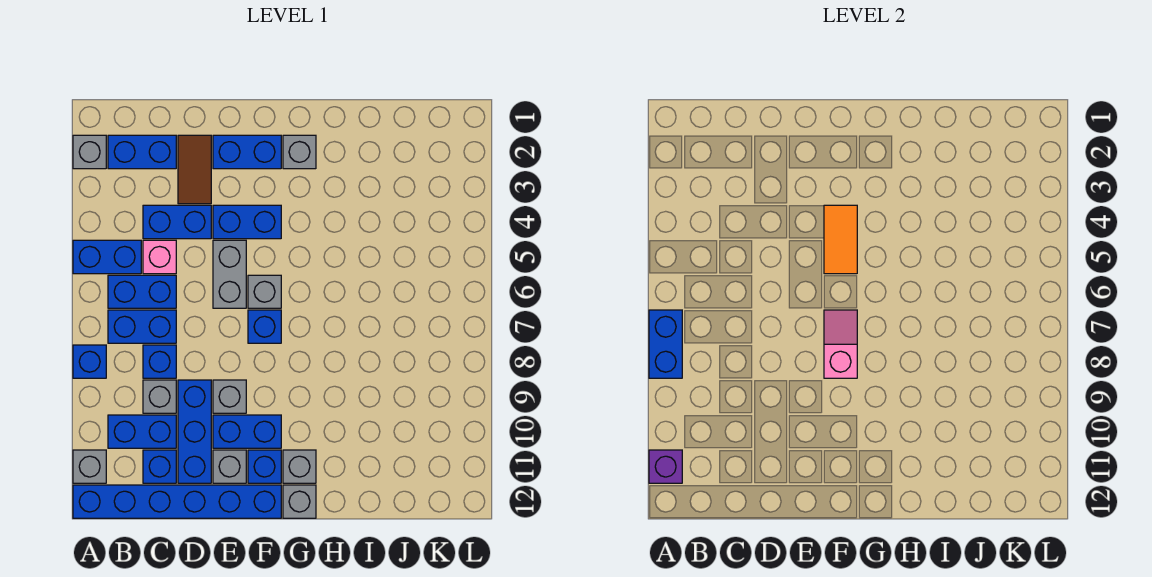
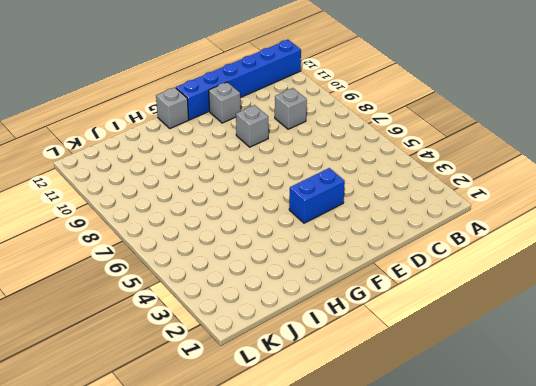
none -> grey brick A2 level 1
none -> blue brick A5:B5 level 1
none -> blue brick A8 level 1
none -> grey brick A11 level 1

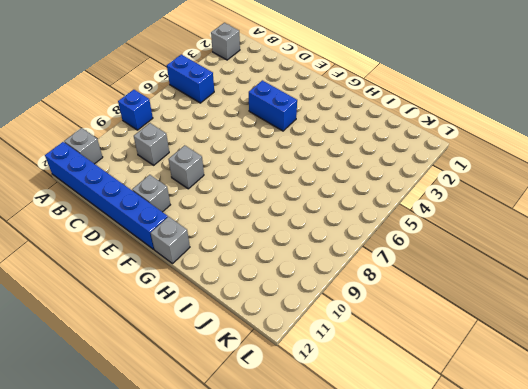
none -> blue brick B2:C2 level 1
none -> blue brick B6:C6 level 1
none -> blue brick B7:C7 level 1
none -> blue brick B10:C10 level 1

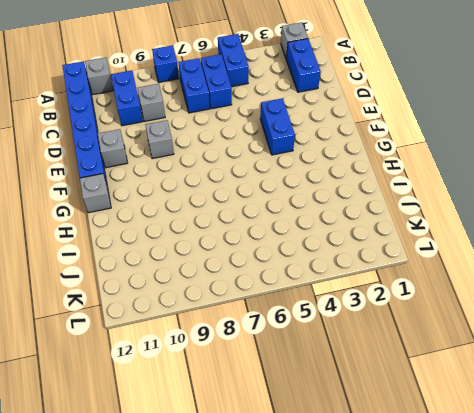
none -> blue brick C4:D4 level 1
none -> pink brick C5 level 1
none -> blue brick C8 level 1
none -> blue brick C11 level 1

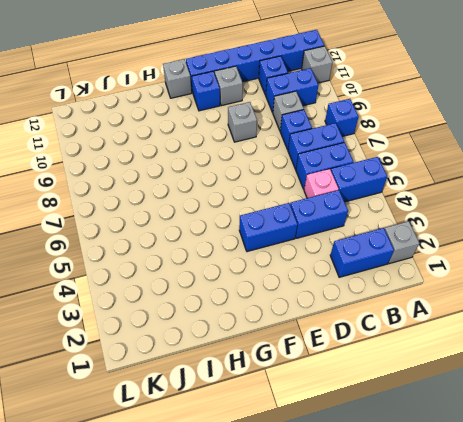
none -> brown tile D2:D3 level 1
none -> blue brick D9:D11 level 1
none -> blue brick E2:F2 level 1
none -> grey brick E5:E6 level 1

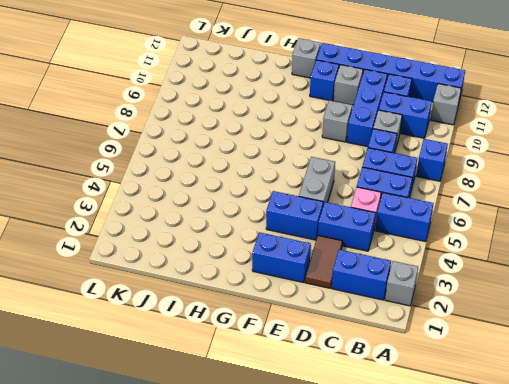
none -> blue brick E10:F10 level 1
none -> grey brick F6 level 1
none -> blue brick F7 level 1
none -> grey brick G2 level 1

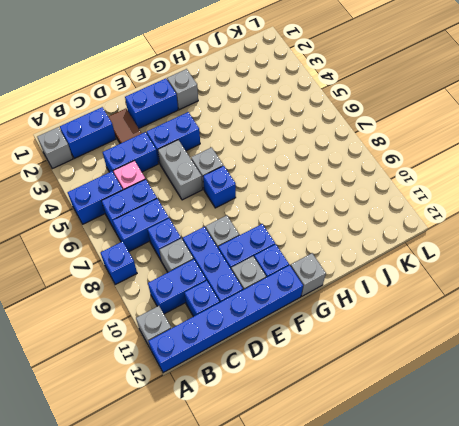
none -> grey brick G11 level 1
none -> blue brick A7:A8 level 2
none -> purple brick A11 level 2
none -> orange tile F4:F5 level 2

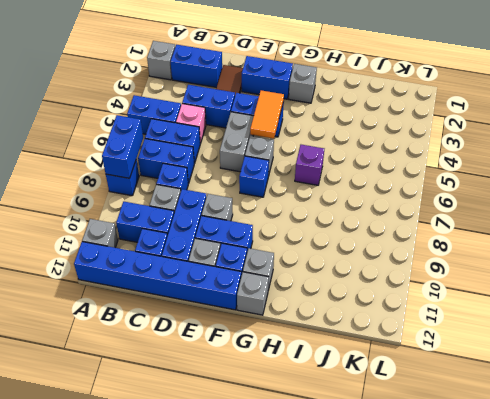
purple brick H6 level 1 -> purple brick A11 level 2
none -> pink slope F7:F8 level 2 top 8

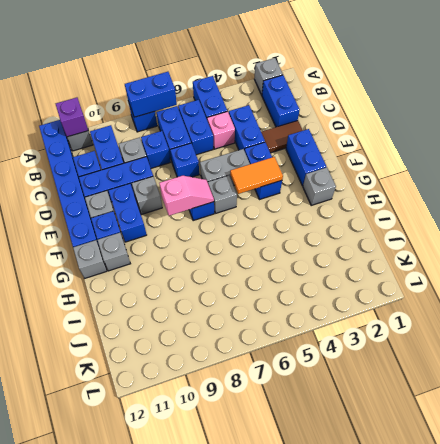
blue brick D7 level 1 -> none

